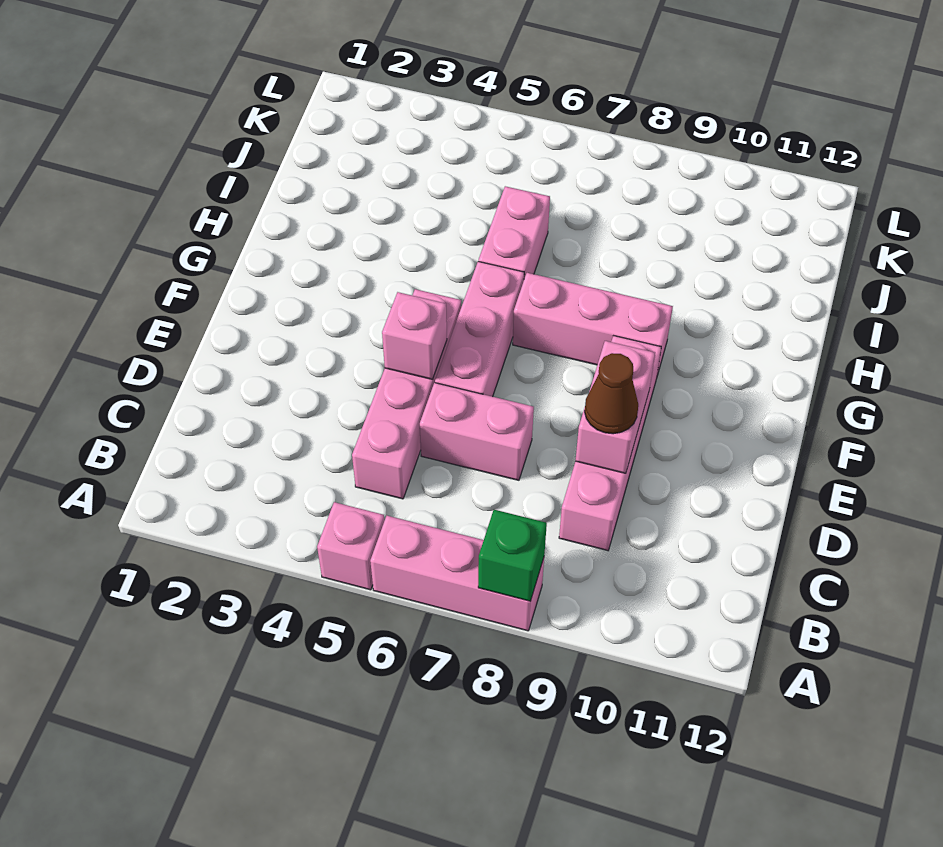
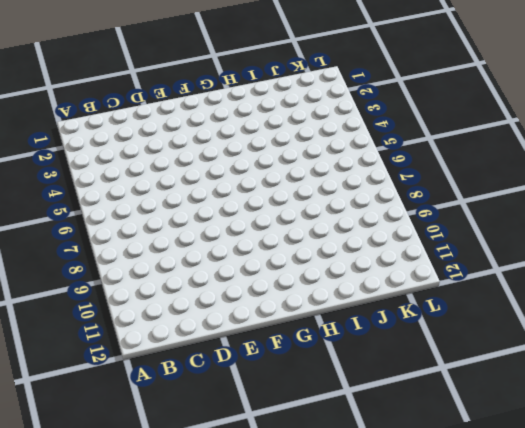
none -> pink brick A5 level 1
none -> pink brick A6:A8 level 1
none -> pink brick C5:F5 level 1

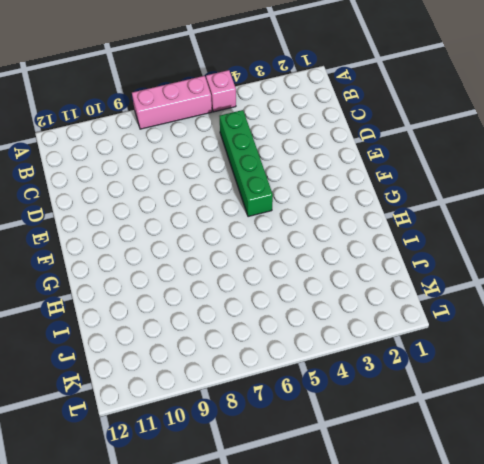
green brick C5:F5 level 1 -> pink brick C5:F5 level 1
none -> pink brick C9:F9 level 1
none -> pink brick D6:D7 level 1
none -> pink brick E6:G6 level 1

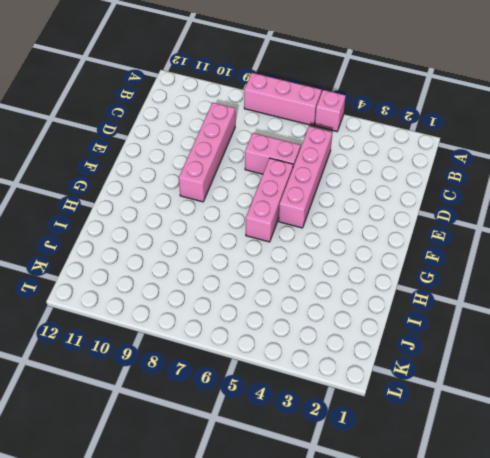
none -> pink brick G7:G9 level 1
none -> pink brick H6:I6 level 1
none -> green brick A8 level 2

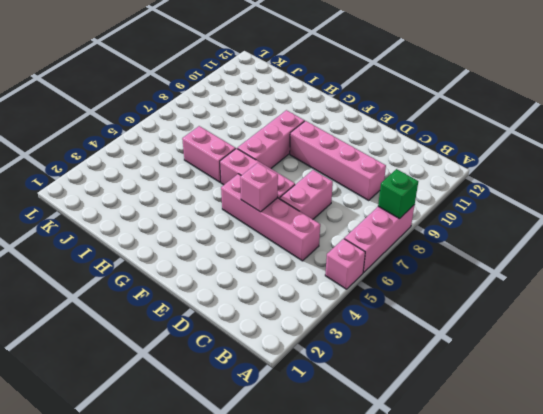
none -> pink brick D9:E9 level 2
none -> brown cone D9 level 3

